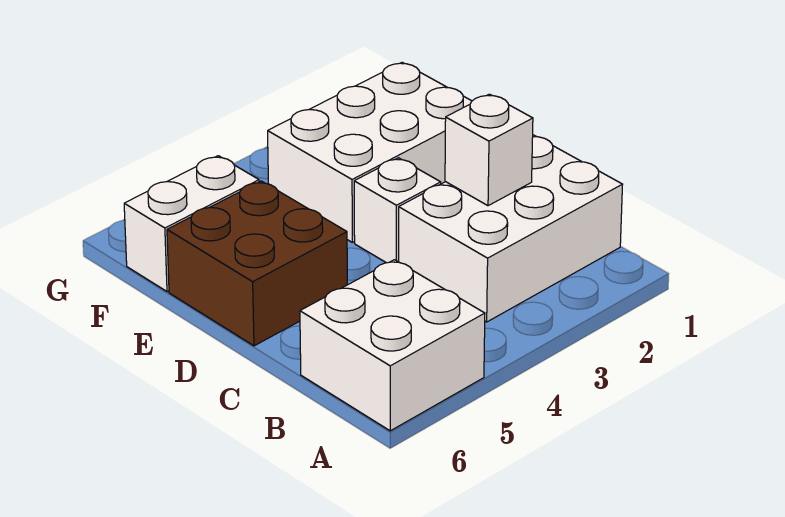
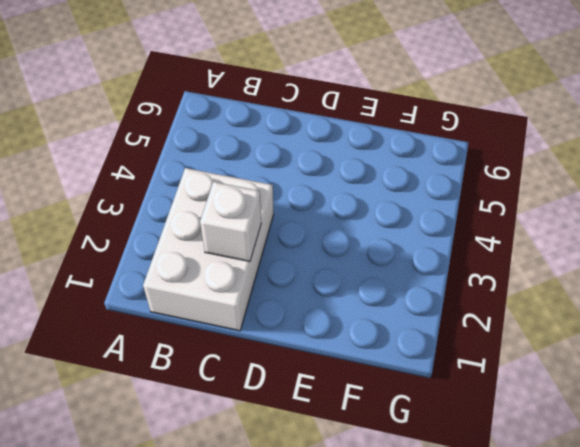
none -> white brick A5:B6 level 1
none -> white brick D3 level 1

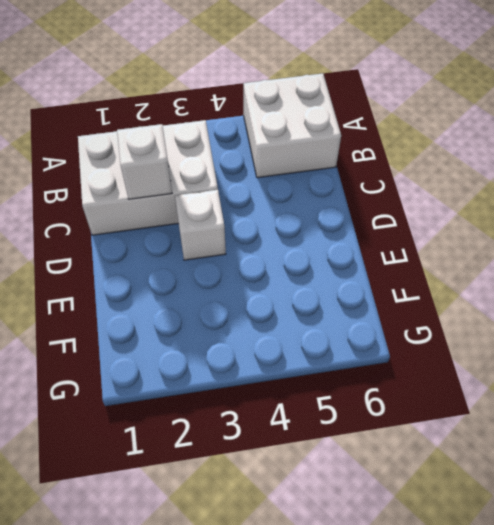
none -> brown brick D5:E6 level 1
none -> white brick E1:F3 level 1

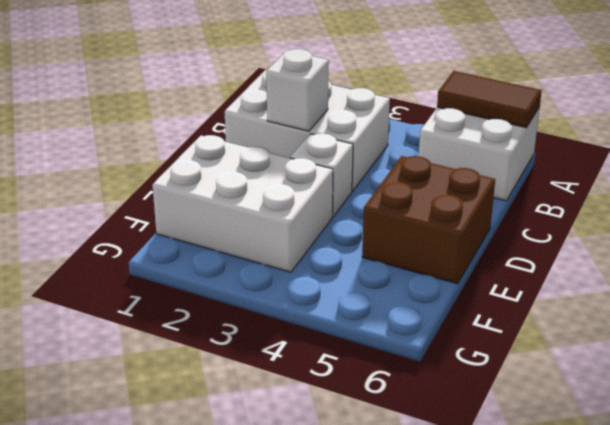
brown tile A5:A6 level 2 -> none
none -> white brick F5:F6 level 1

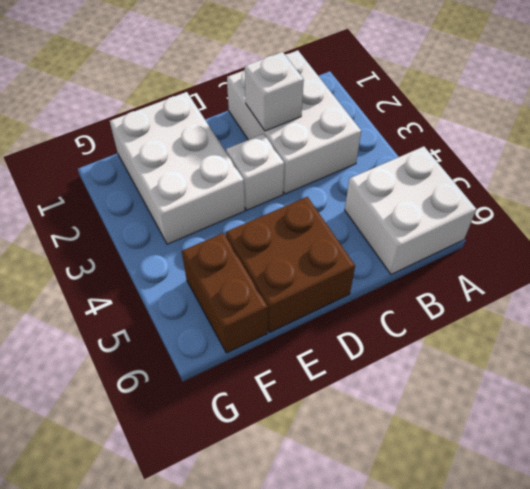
brown brick F5:F6 level 1 -> white brick F5:F6 level 1

